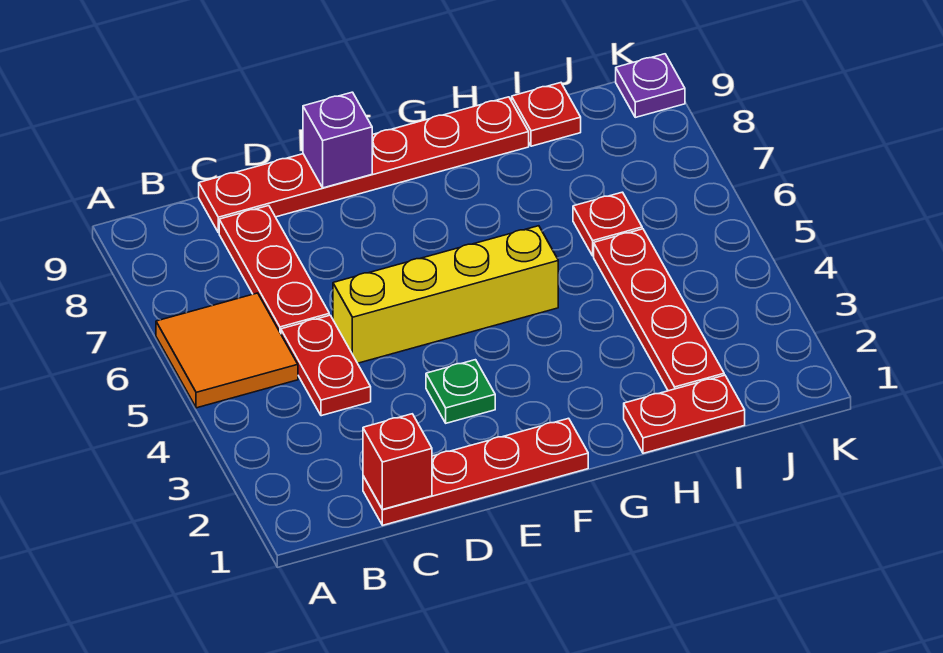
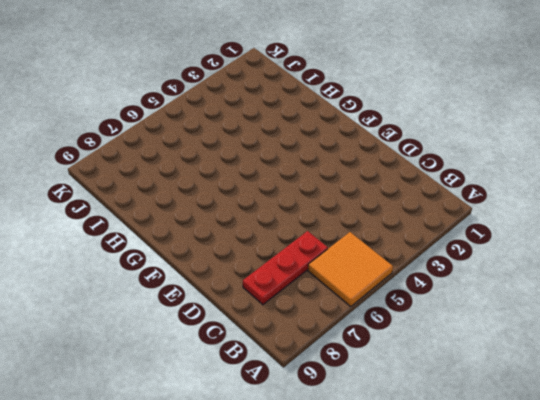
none -> red plate C1:F1 level 1
none -> red plate C4:C5 level 1
none -> red plate C9:H9 level 1

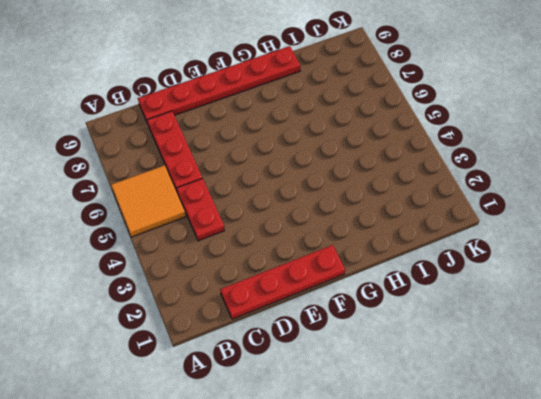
none -> yellow brick D5:G5 level 1
none -> green plate E3 level 1
none -> red plate H1:I1 level 1

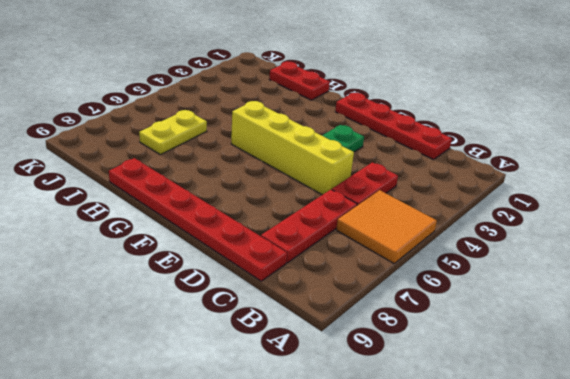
yellow plate I6:I7 level 1 -> red plate I6 level 1
none -> red plate I2:I5 level 1
none -> red plate I9 level 1
none -> purple plate K9 level 1

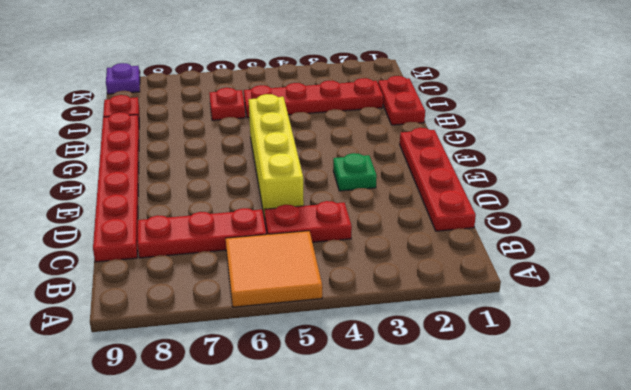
none -> red brick C1 level 2
none -> purple brick E9 level 2

